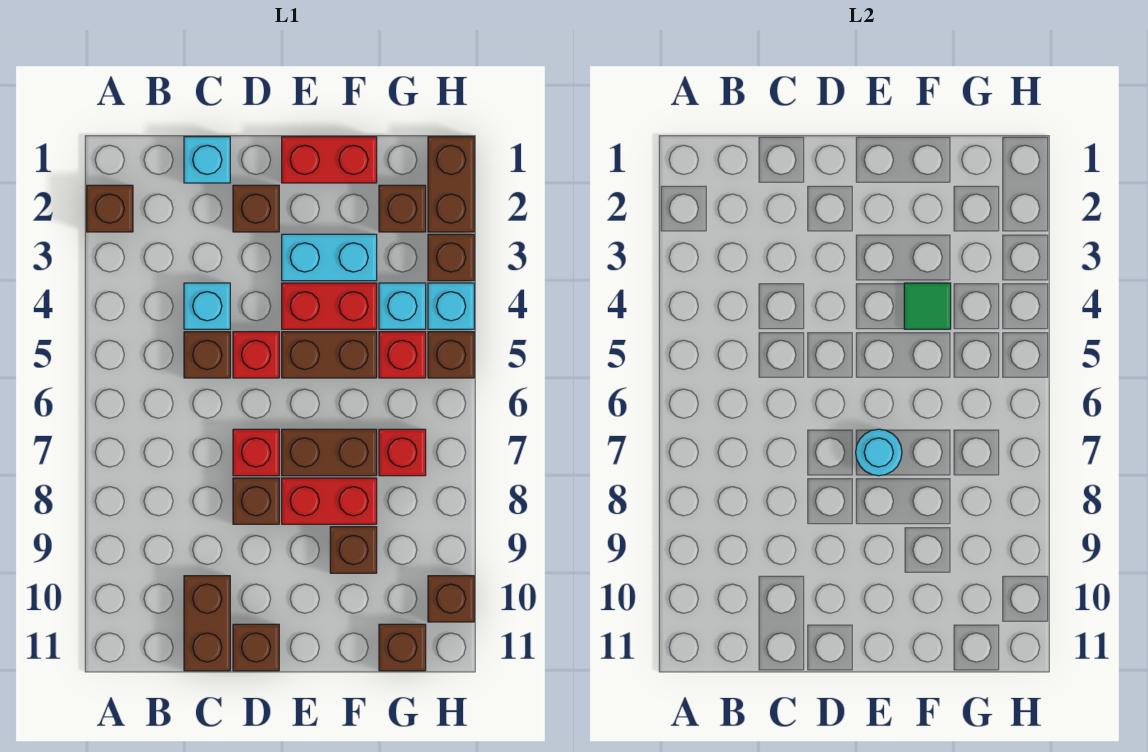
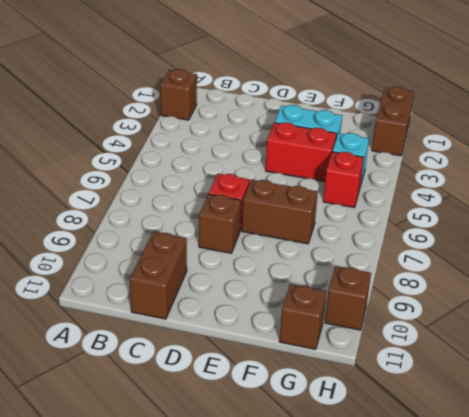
none -> cyan brick C1 level 1
none -> cyan brick C4 level 1
none -> brown brick C5 level 1

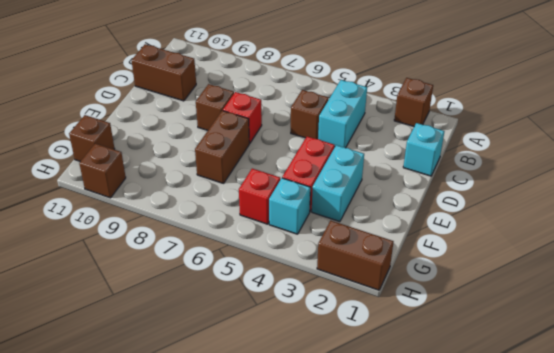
cyan brick B4:C4 level 1 -> cyan brick C4 level 1
none -> brown brick D2 level 1
none -> red brick D5 level 1
none -> brown brick D11 level 1

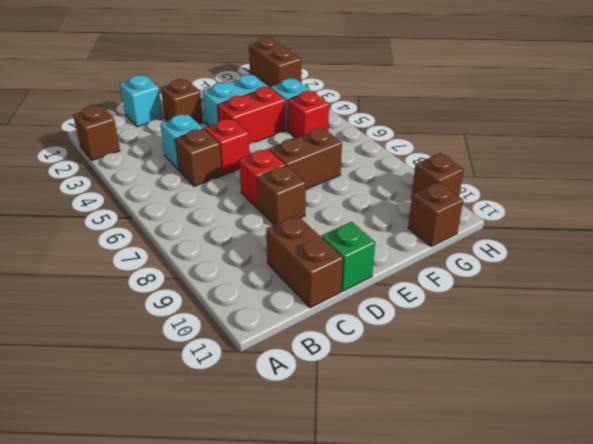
green brick D11 level 1 -> brown brick D11 level 1
none -> red brick E1:F1 level 1
none -> brown brick E5:F5 level 1
none -> red brick E8:F8 level 1

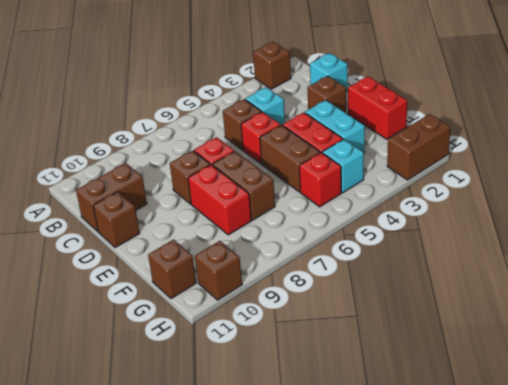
none -> brown brick F9 level 1
none -> brown brick G2 level 1
none -> red brick G7 level 1

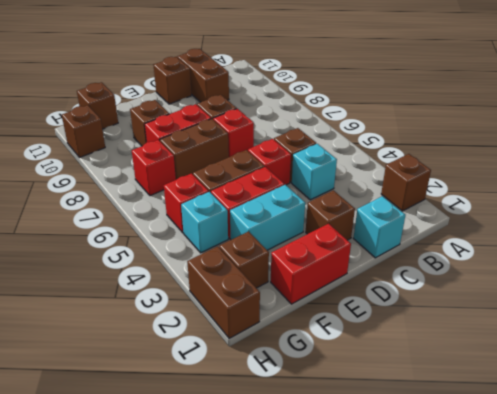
none -> brown brick H3 level 1
none -> cyan brick H4 level 1
none -> brown brick H5 level 1

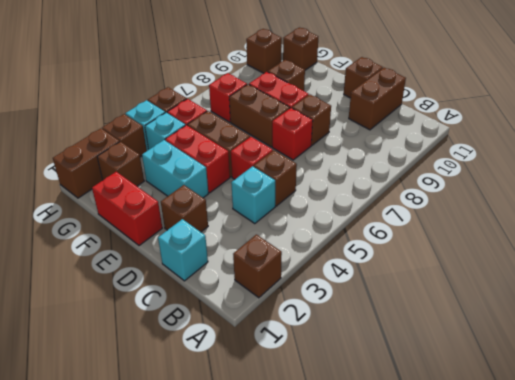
none -> cyan round brick E7 level 2
none -> green tile F4 level 2

